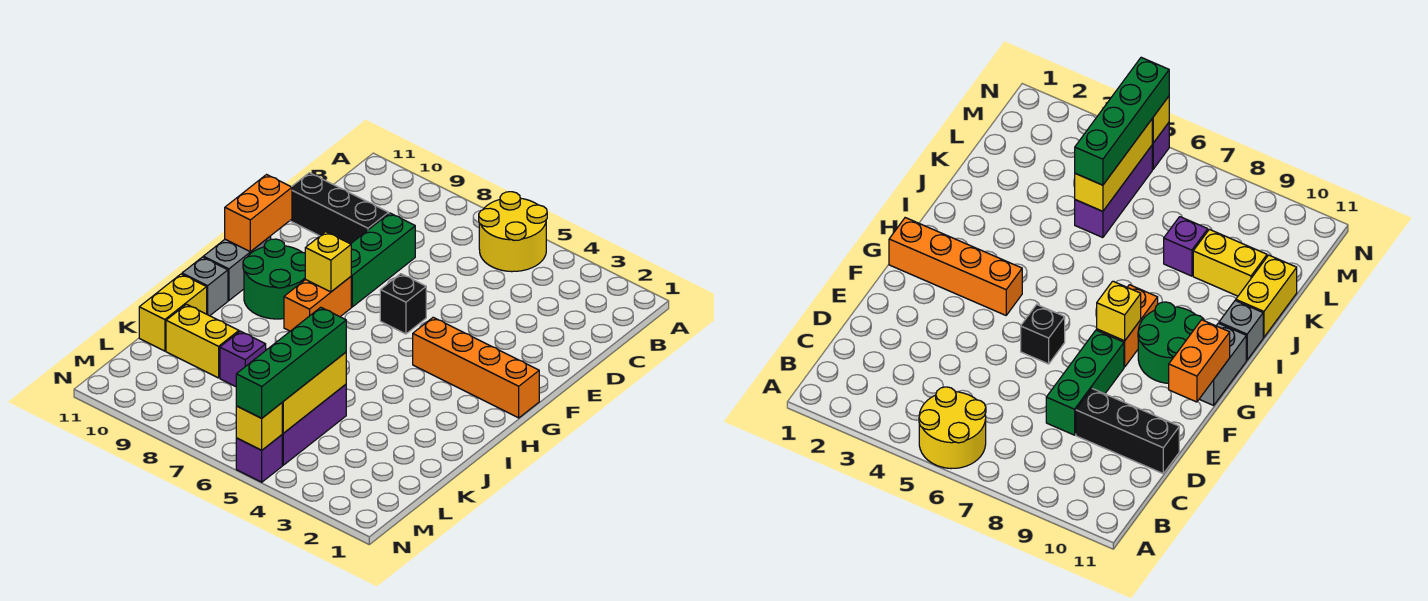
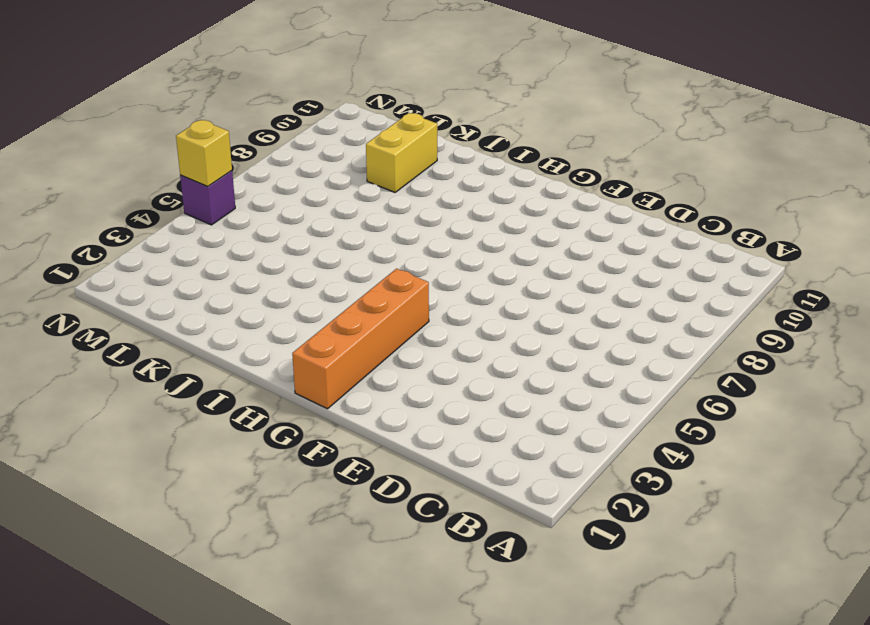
none -> yellow round brick A5:B6 level 1
none -> green brick D8:F8 level 1
none -> black brick D9:D11 level 1

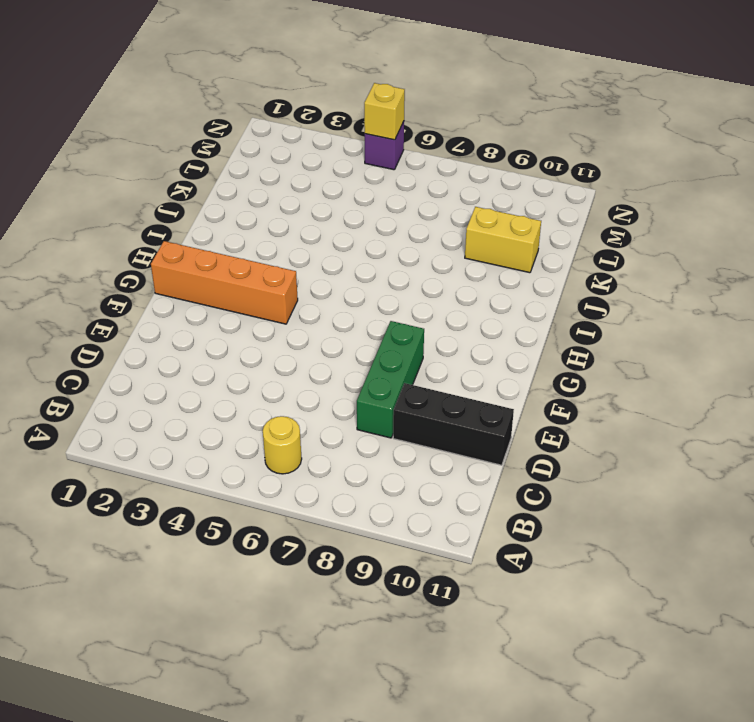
yellow round brick B6 level 1 -> yellow round brick A5:B6 level 1
none -> black brick F6 level 1
none -> orange brick G8:H8 level 1
none -> green round brick G9:H10 level 1

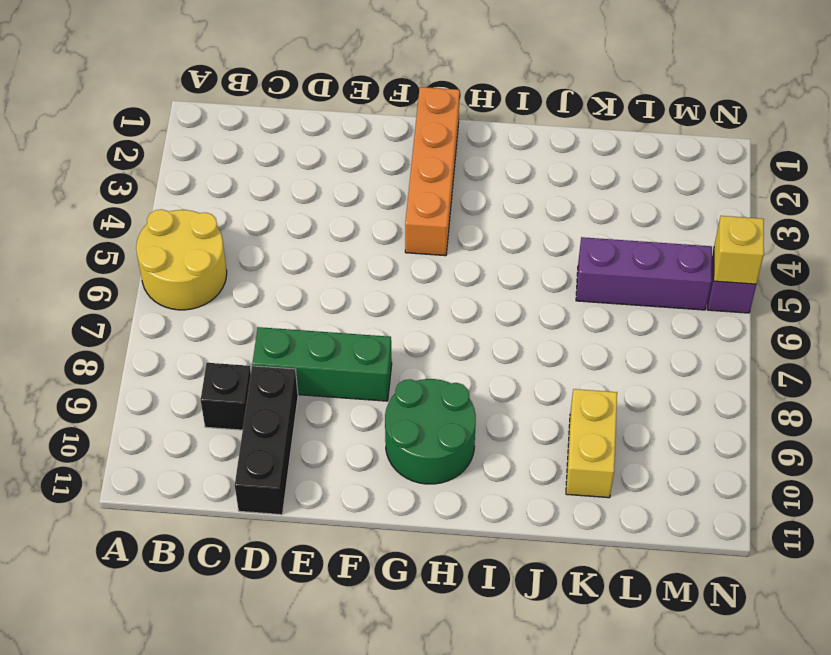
black brick C9 level 1 -> black brick F6 level 1
none -> orange brick G8:H8 level 1
none -> grey brick G11:H11 level 1
none -> grey brick I11 level 1

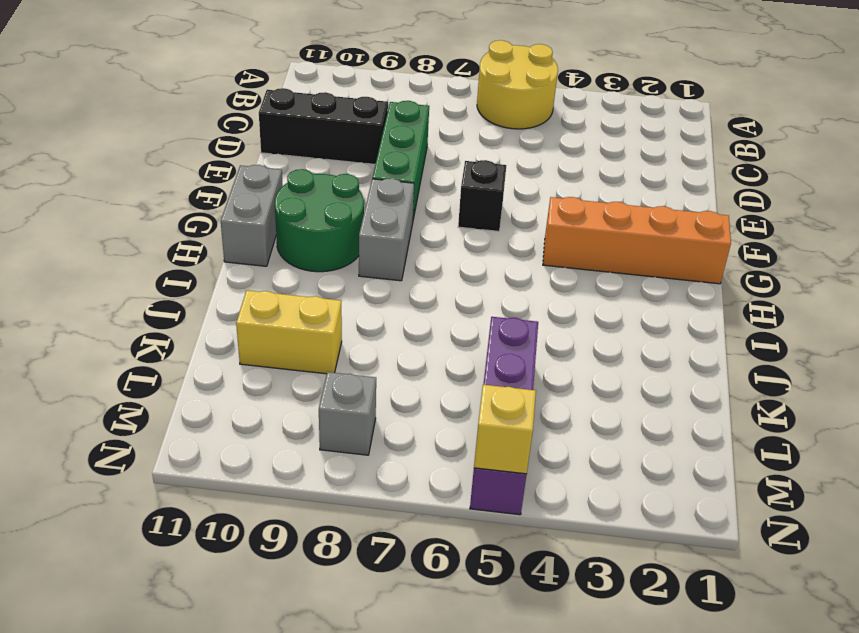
grey brick G8:H8 level 1 -> orange brick G8:H8 level 1
grey brick M8 level 1 -> grey brick I11 level 1
none -> yellow brick J11:K11 level 1
none -> purple brick K8 level 1
none -> orange brick F11:G11 level 2

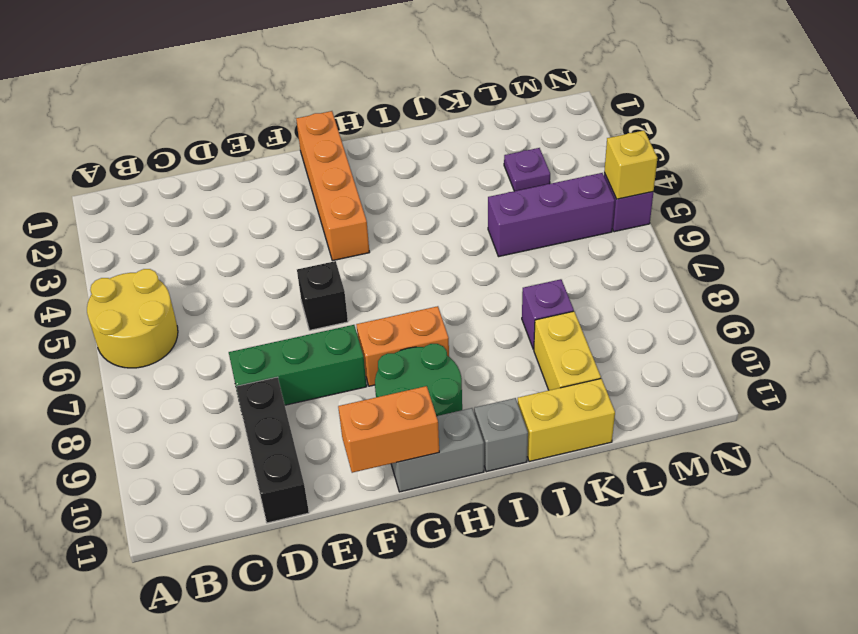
purple plate L3 level 1 -> none
none -> yellow brick G8 level 2
none -> yellow brick K5:M5 level 2
none -> green brick K5:N5 level 3

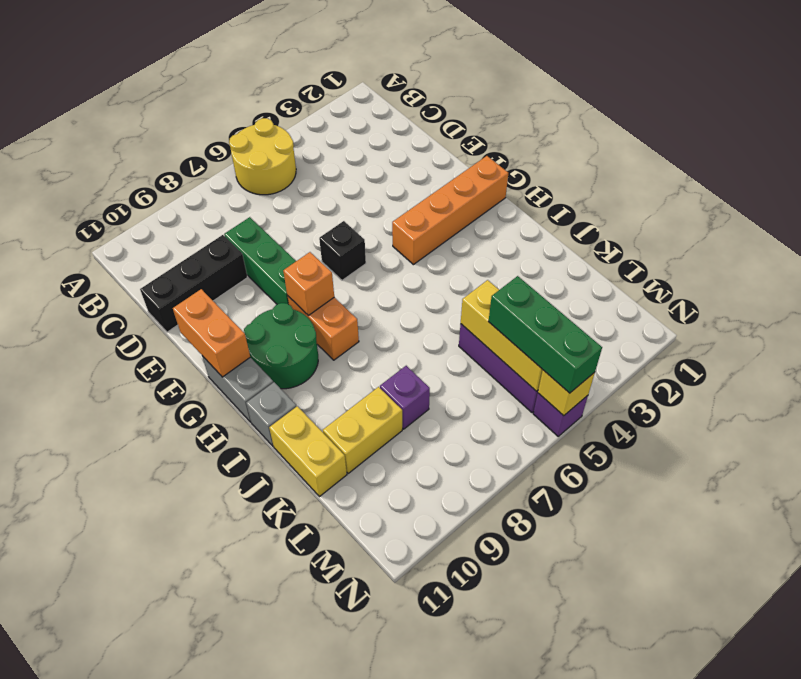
orange brick G8 level 2 -> yellow brick G8 level 2
green brick L5:N5 level 3 -> green brick K5:N5 level 3

